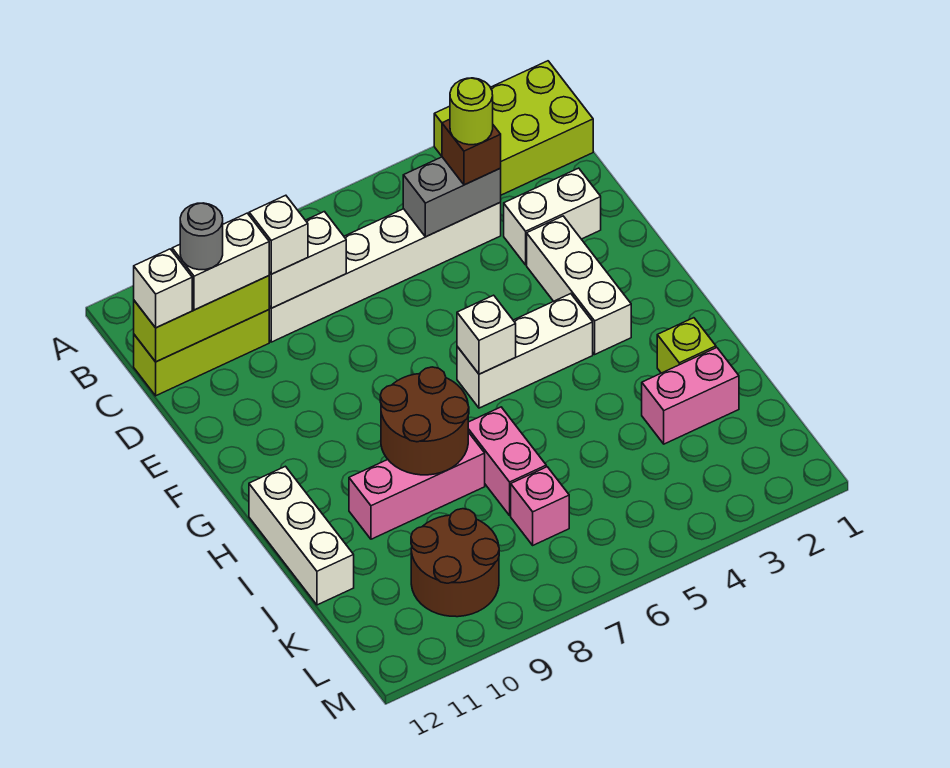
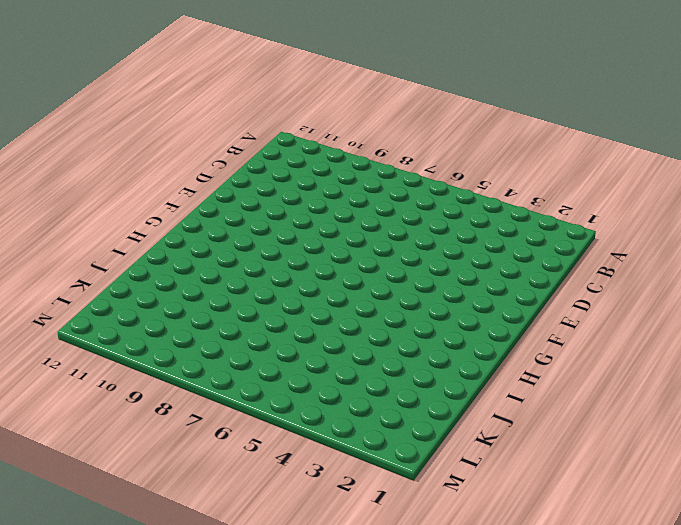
none -> lime brick A1:B3 level 1
none -> white brick C4:C9 level 1
none -> lime brick C10:C12 level 1

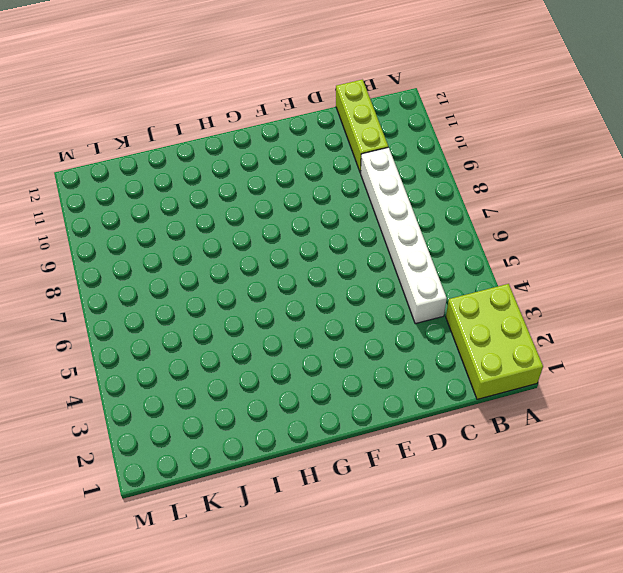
none -> white brick D2:D3 level 1
none -> white brick E3:G3 level 1
none -> white brick G4:G6 level 1

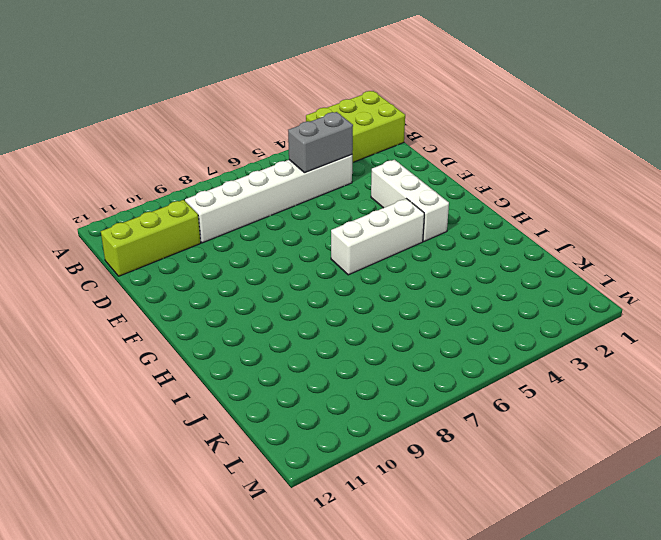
none -> white brick D2:D3 level 1
none -> white brick H12:J12 level 1
none -> lime brick I2 level 1

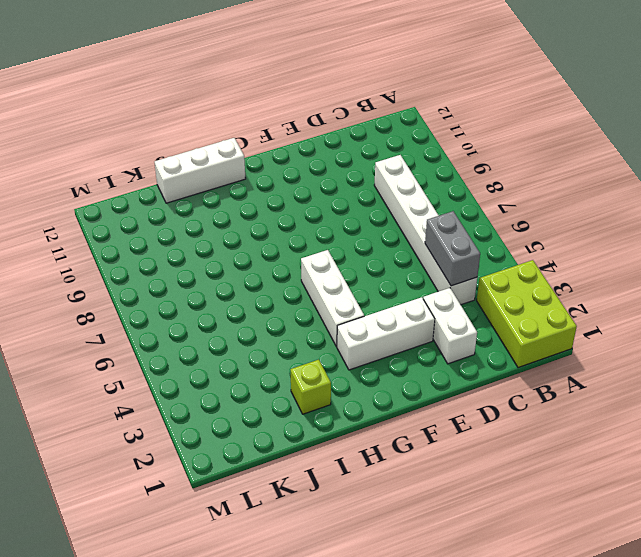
none -> lime brick C10:C12 level 1
none -> pink brick I7:J7 level 1
none -> pink brick I8:I10 level 1

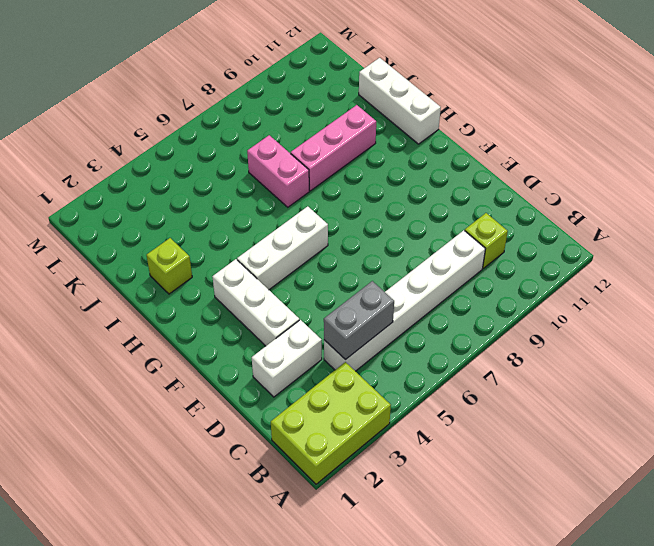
lime brick C10 level 1 -> lime brick C10:C12 level 1
none -> pink brick J2:J3 level 1
none -> pink brick K7 level 1
none -> brown round brick K9:L10 level 1

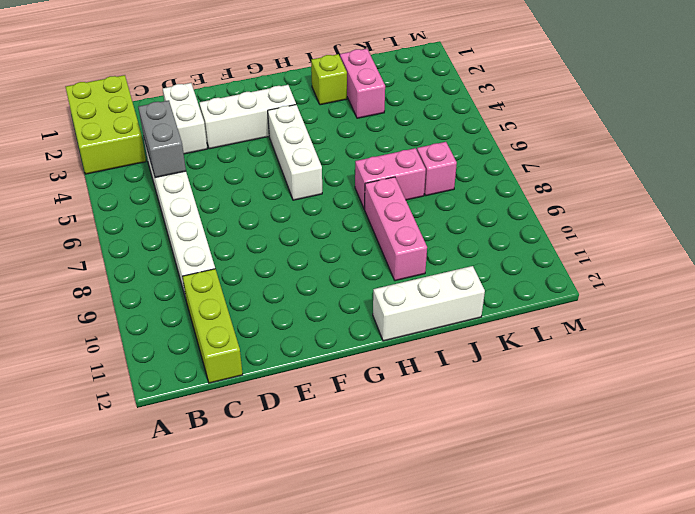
none -> brown round brick K9:L10 level 1
none -> white brick C8:C9 level 2
none -> lime brick C10:C12 level 2

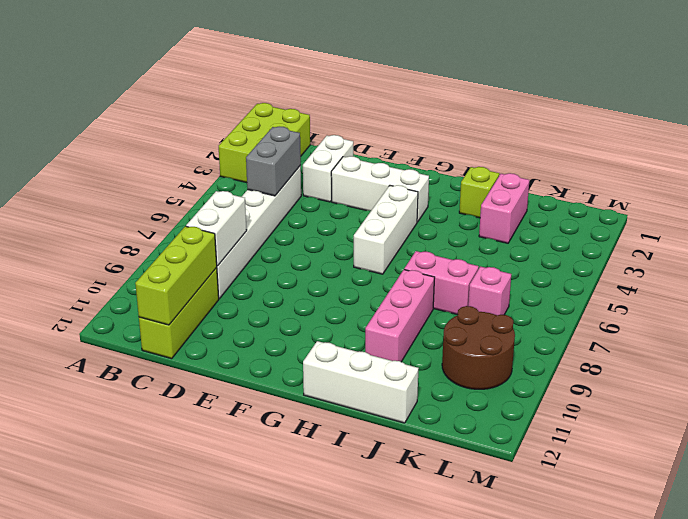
none -> white brick G6 level 2
none -> brown round brick H8:I9 level 2
none -> brown brick C4 level 3

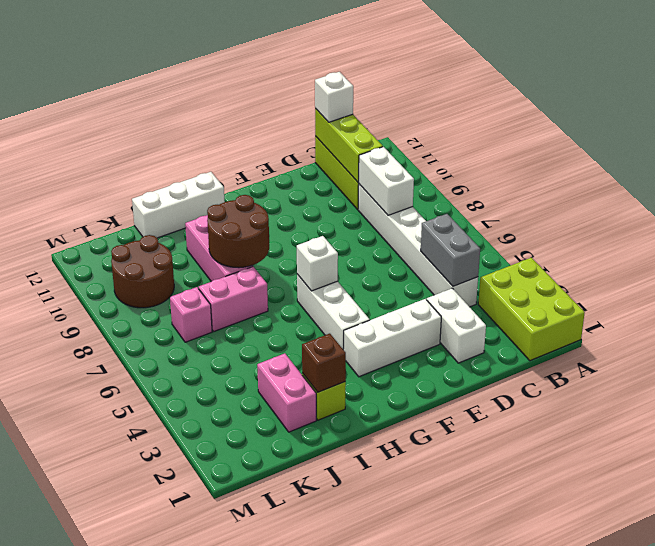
brown brick I2 level 2 -> brown brick C4 level 3
none -> white brick C9 level 3
none -> white brick C10:C11 level 3
none -> lime round brick C4 level 4

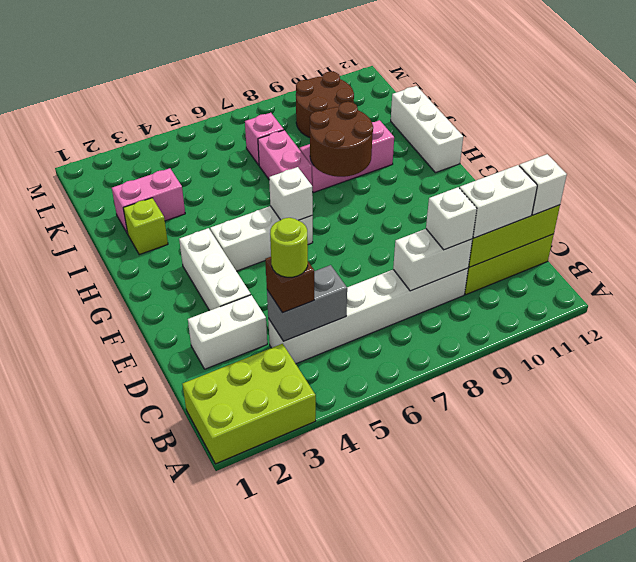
none -> grey round brick C11 level 4

